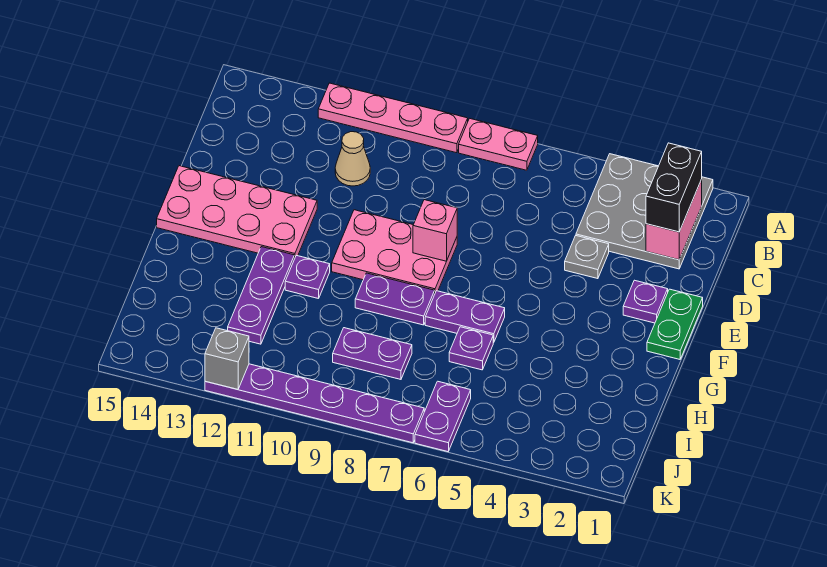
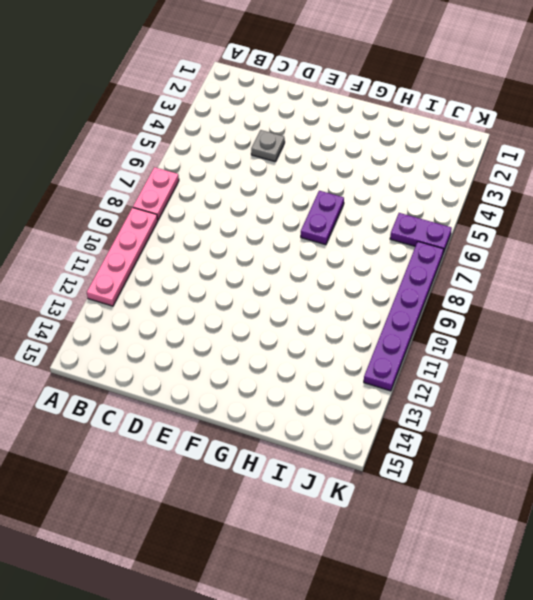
none -> grey plate A2:C4 level 1
none -> tan cone C11 level 1
none -> green plate E1:F1 level 1

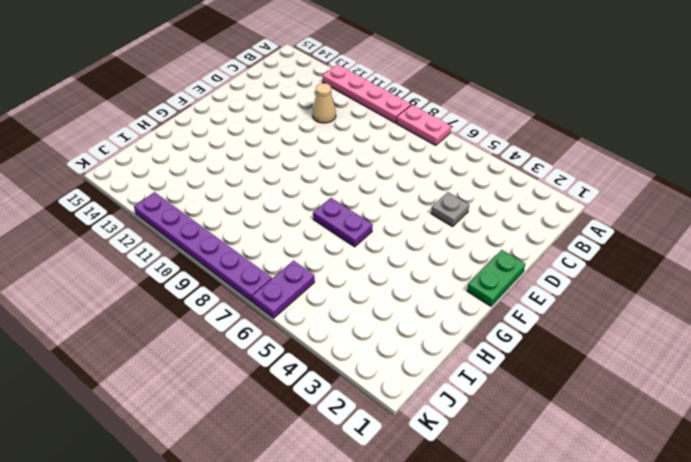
none -> grey plate A2:C4 level 1
none -> purple plate E2 level 1
none -> pink plate E8:F10 level 1

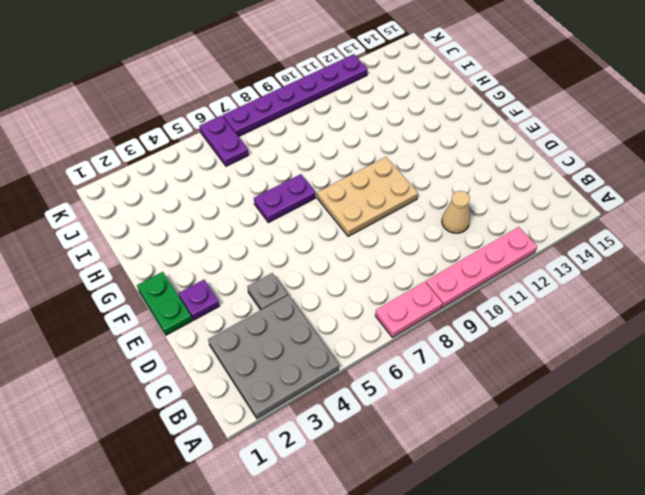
tan plate E8:F10 level 1 -> pink plate E8:F10 level 1
none -> pink plate E12:F15 level 1
none -> purple plate G8:G9 level 1
none -> purple plate G11 level 1

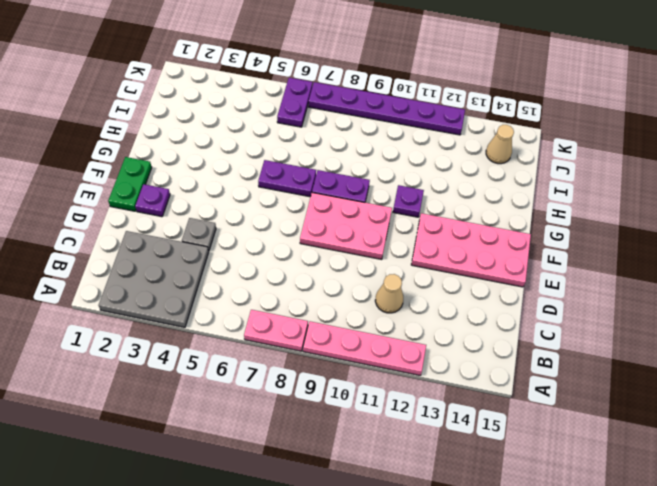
tan cone J14 level 1 -> none
none -> purple plate G12:I12 level 1
none -> purple plate H6 level 1
none -> purple plate I8:I9 level 1

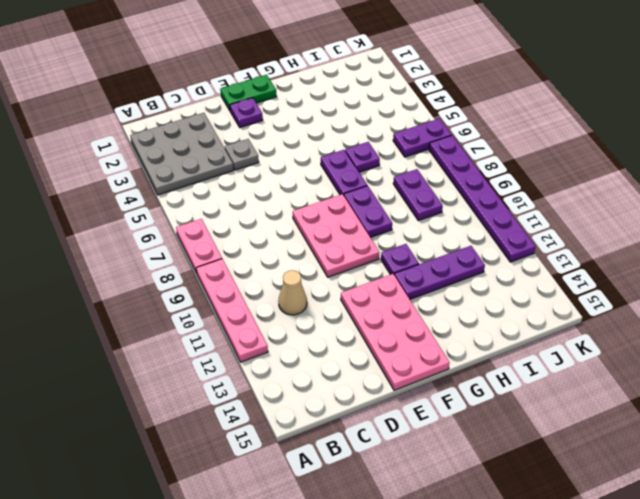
none -> pink brick B2:C2 level 2
none -> pink brick E8 level 2
none -> grey brick K12 level 2

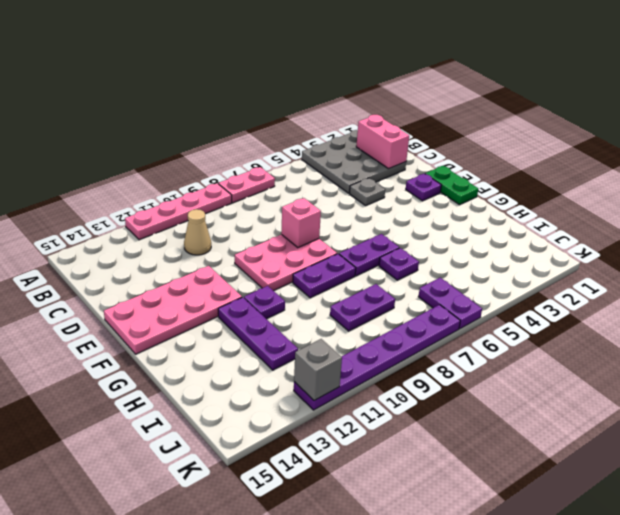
none -> black brick B2:C2 level 3

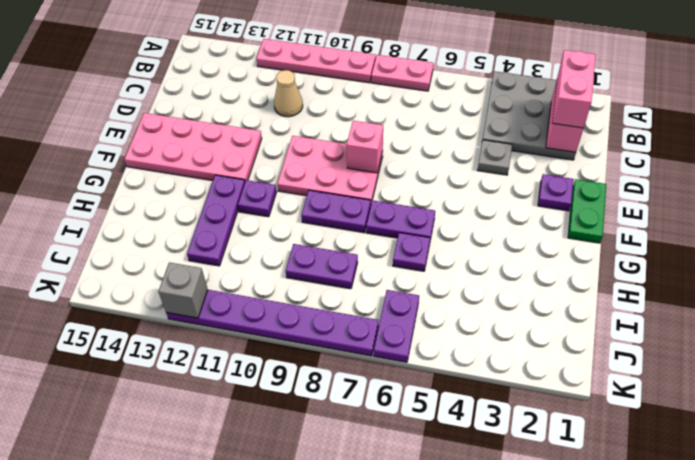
pink brick B2:C2 level 3 -> black brick B2:C2 level 3

